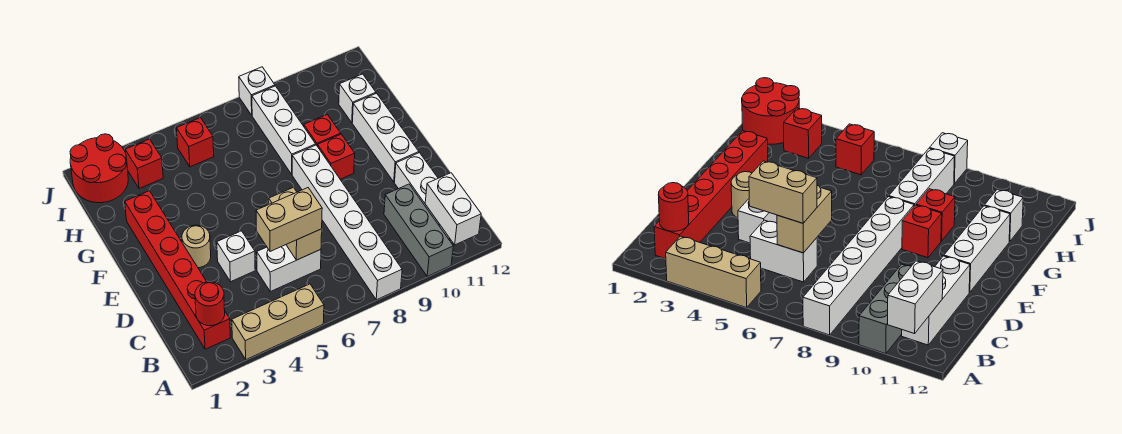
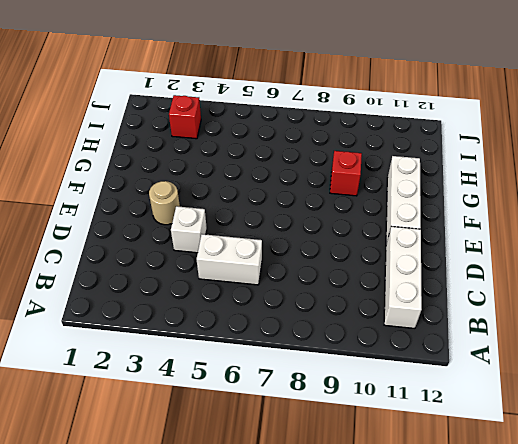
none -> tan brick A3:A5 level 1
none -> white brick A8:F8 level 1
none -> grey brick A10:C10 level 1

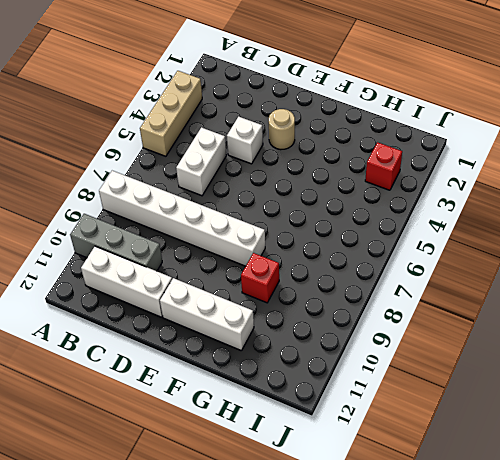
none -> red brick B2:G2 level 1
none -> red brick F9 level 1
none -> white brick G8:I8 level 1

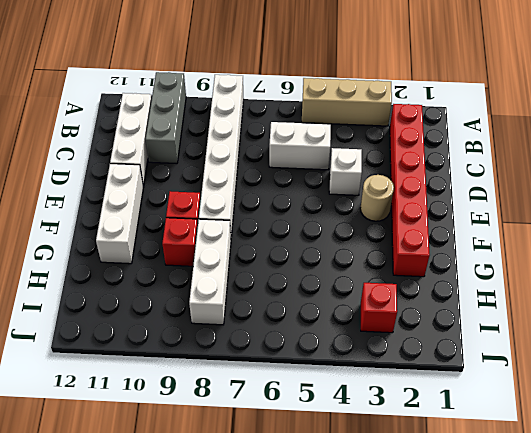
none -> white brick H11 level 1
none -> red round brick I1:J2 level 1
none -> red brick I5 level 1

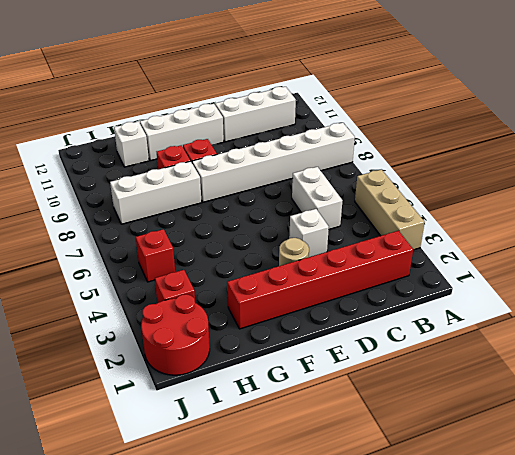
none -> grey brick A10:C10 level 1
none -> white brick J8 level 1
none -> white brick A11:B11 level 2

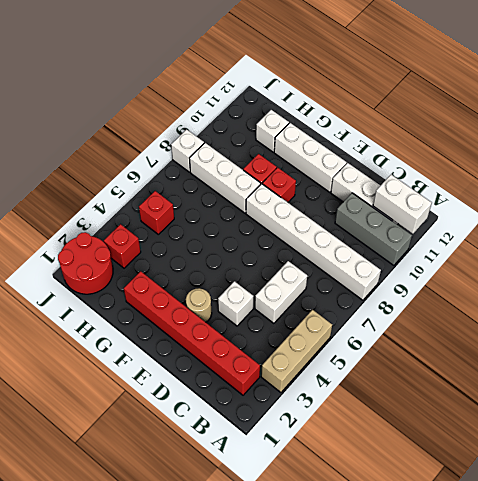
none -> red round brick B2 level 2
none -> tan brick C6:D6 level 2
none -> tan brick C5:C6 level 3

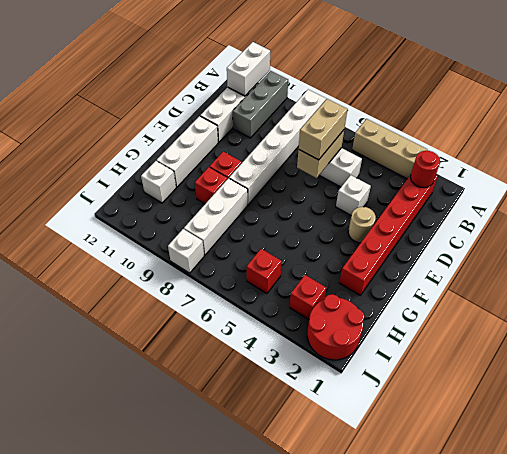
tan brick C6:D6 level 3 -> tan brick C5:C6 level 3

